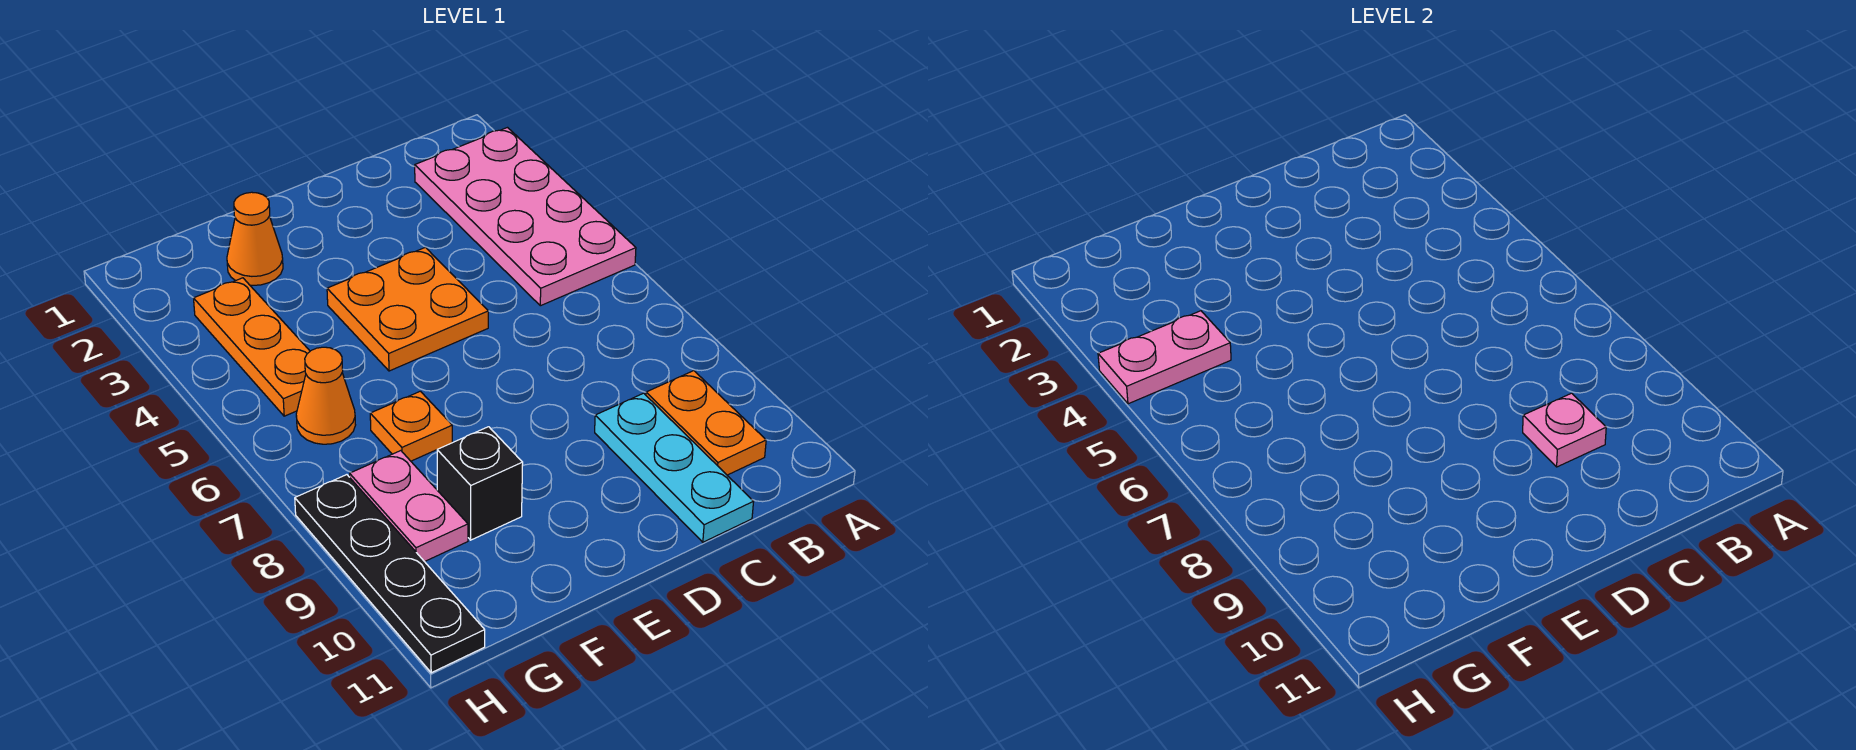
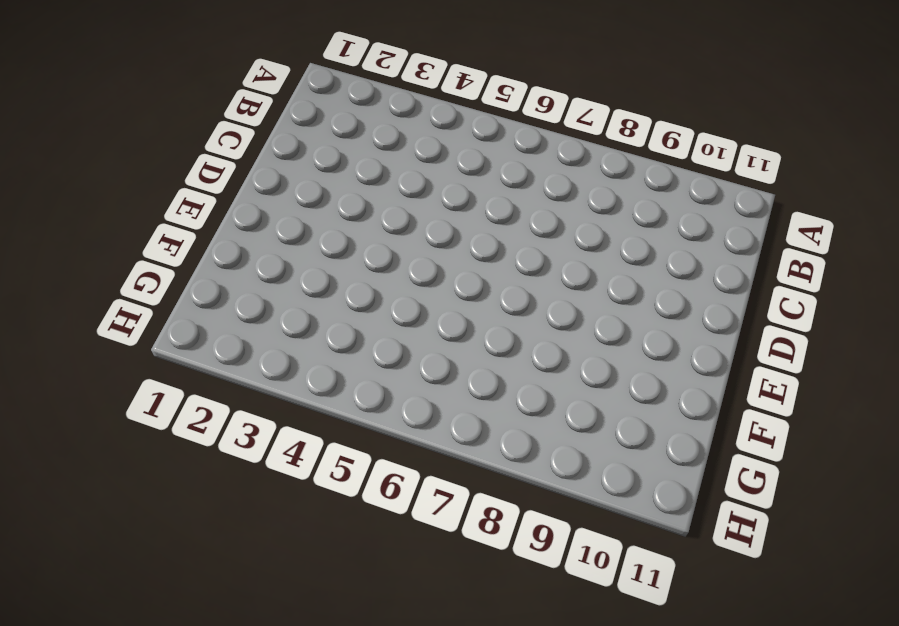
none -> pink plate A2:B5 level 1
none -> orange plate B9:B10 level 1
none -> cyan plate C9:C11 level 1

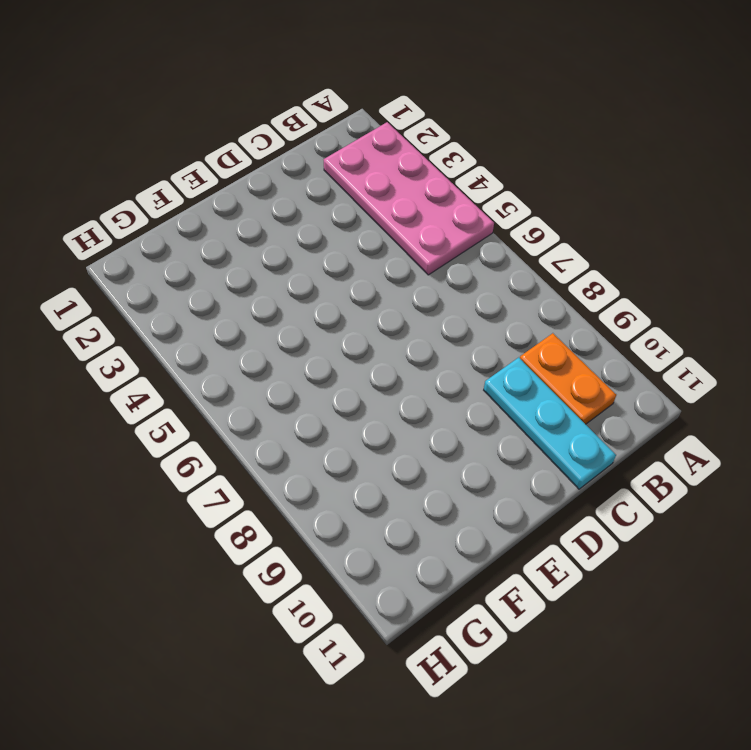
none -> orange plate D4:E5 level 1
none -> orange cone F2 level 1
none -> orange plate F7 level 1

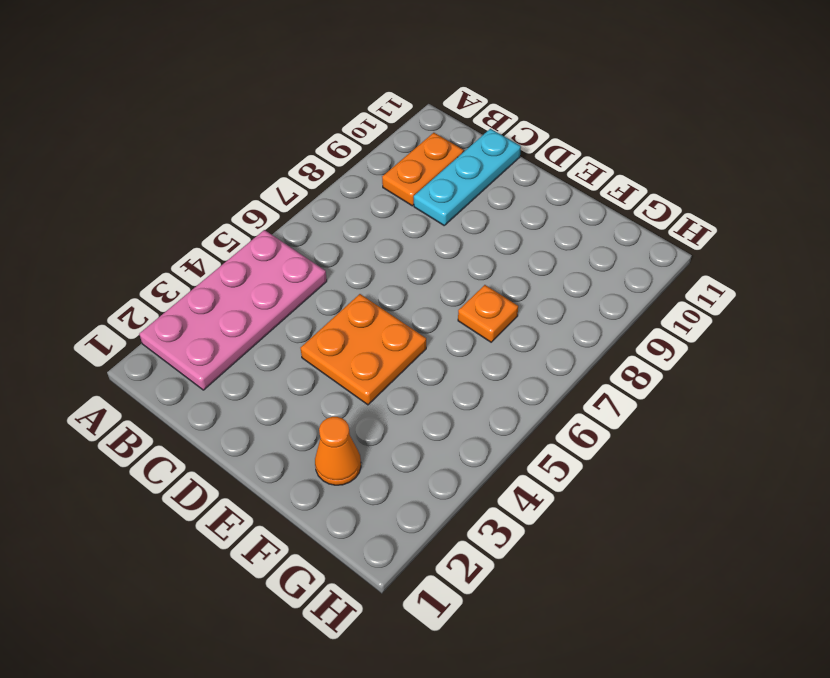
none -> black brick F9 level 1
none -> orange plate G3:G5 level 1
none -> orange cone G6 level 1

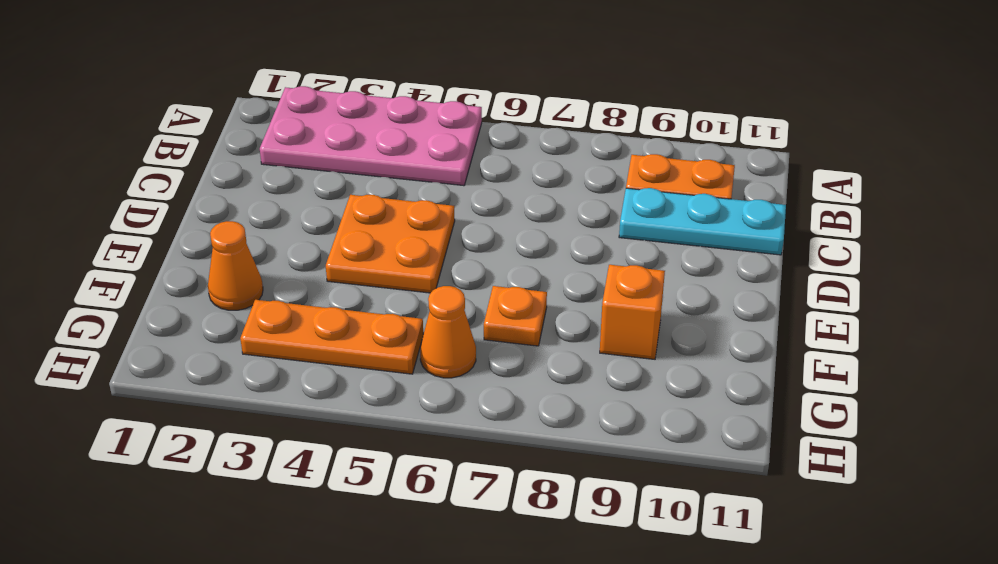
orange brick F9 level 1 -> black brick F9 level 1
none -> pink plate G8:G9 level 1
none -> black plate H8:H11 level 1
none -> pink plate C9 level 2

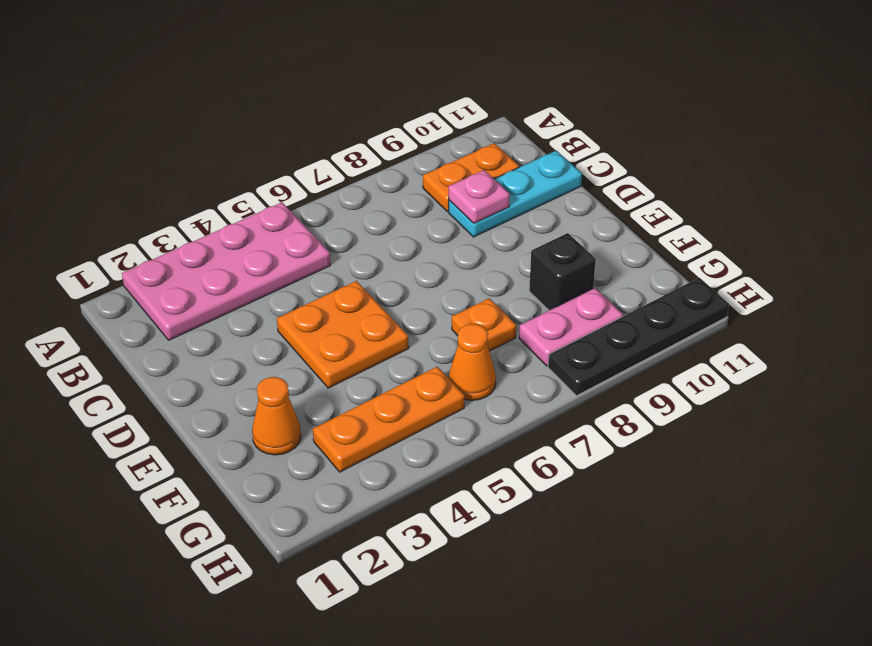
none -> pink plate G4:H4 level 2

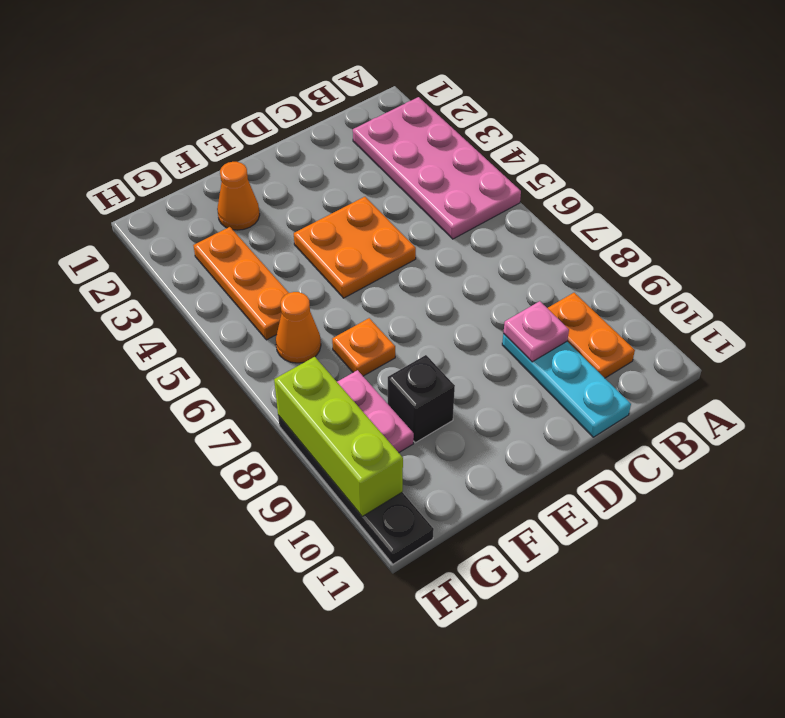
lime brick H8:H10 level 2 -> none
none -> pink plate G4:H4 level 2

